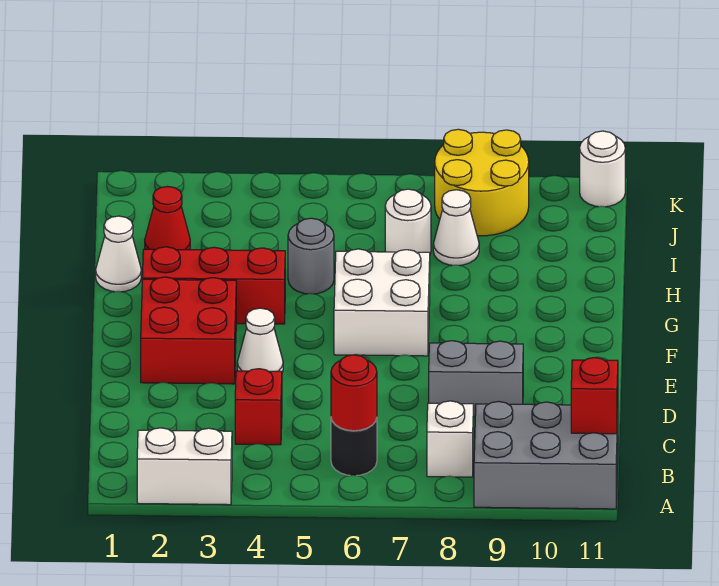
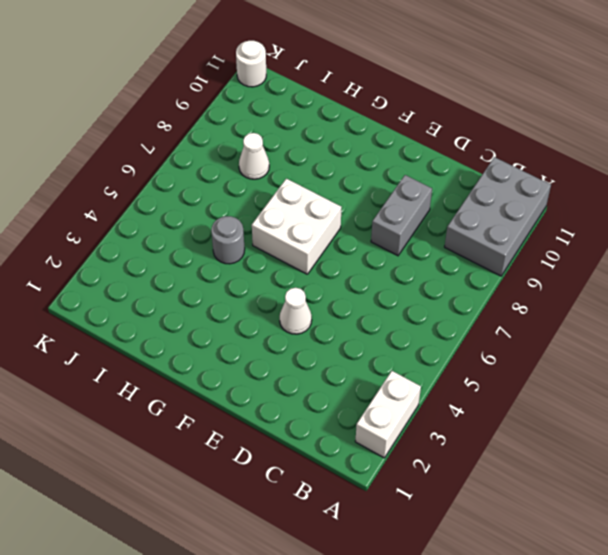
none -> black round brick B6 level 1
none -> white brick B8 level 1
none -> red brick C4 level 1

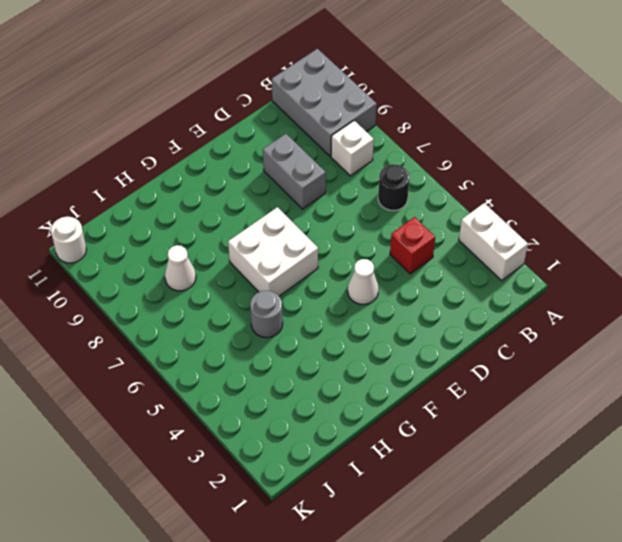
none -> red brick E2:F3 level 1
none -> red brick G2:G4 level 1
none -> white cone H1 level 1

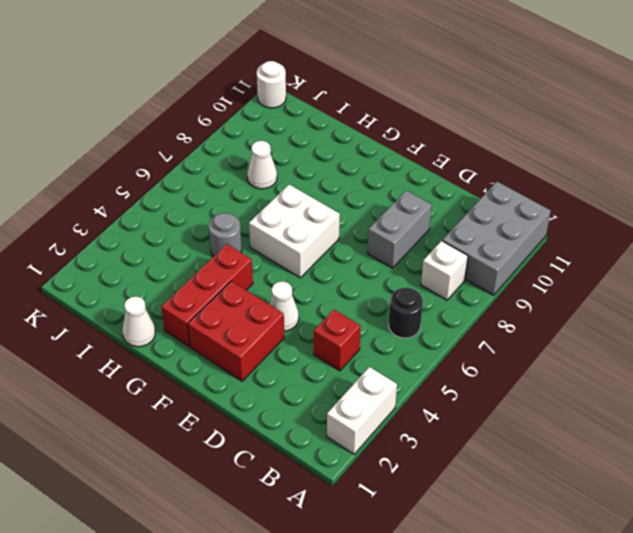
none -> red cone I2 level 1
none -> white round brick I7 level 1
none -> yellow round brick J8:K9 level 1

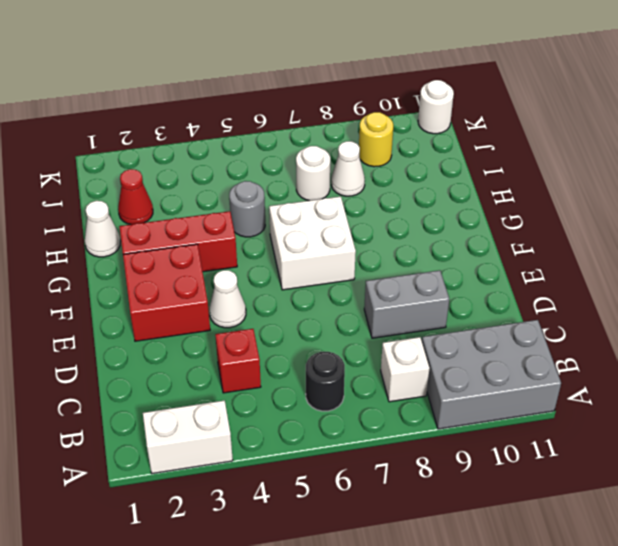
yellow round brick J9 level 1 -> yellow round brick J8:K9 level 1
none -> red round brick B6 level 2
none -> red brick B11 level 2

